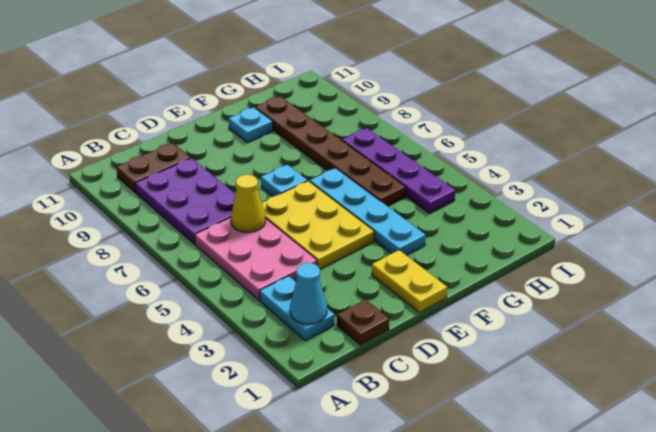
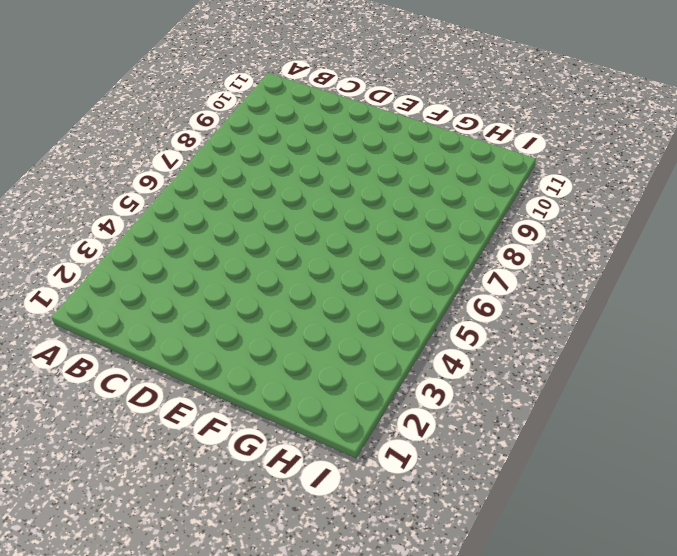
none -> cyan plate B2:B3 level 1
none -> pink plate B4:C6 level 1
none -> purple plate B7:C9 level 1

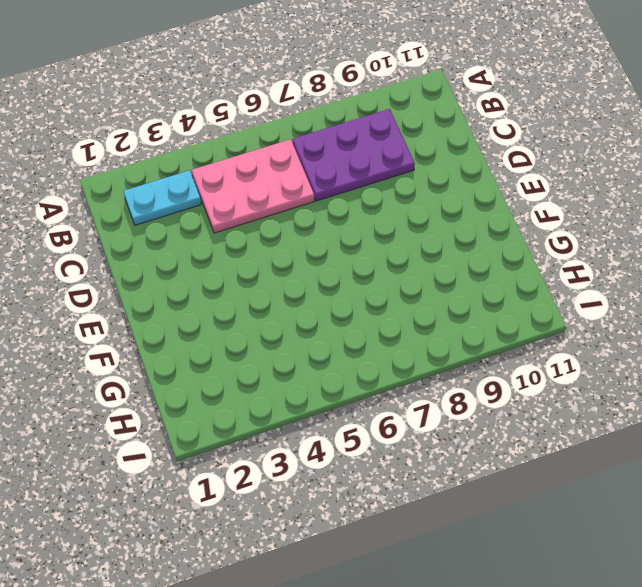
none -> brown plate B10:C10 level 1
none -> brown plate C1 level 1
none -> yellow plate D4:E6 level 1

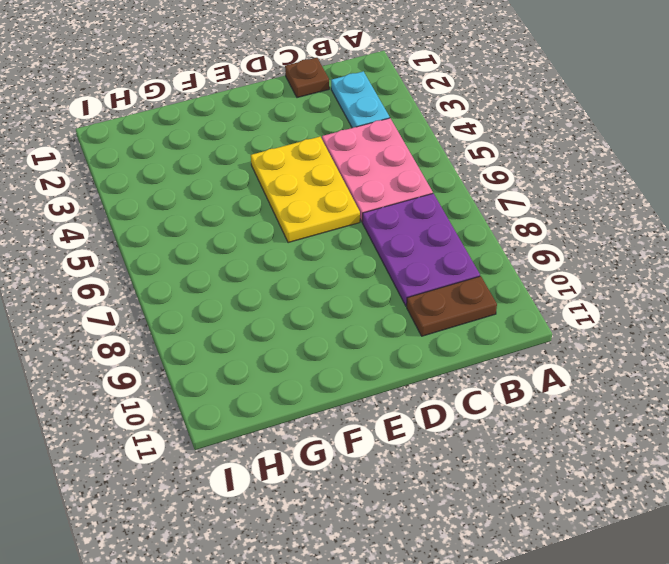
none -> yellow plate E1:E2 level 1
none -> cyan plate E7 level 1
none -> cyan plate F3:F6 level 1

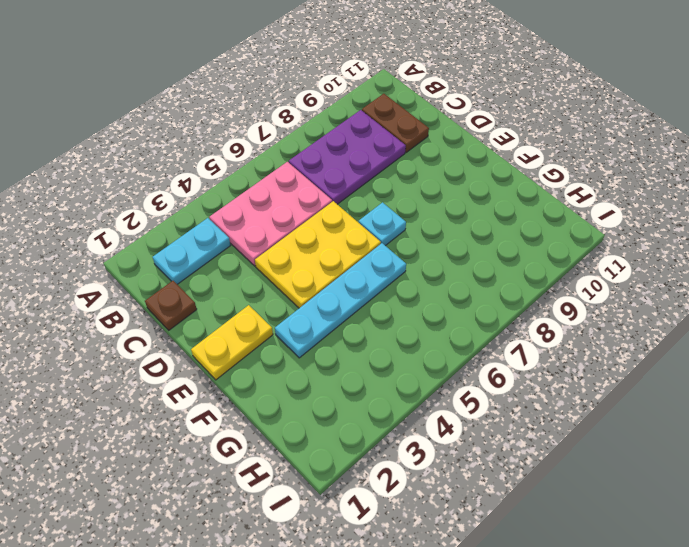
none -> cyan plate F10 level 1
none -> brown plate G5:G10 level 1
none -> purple plate H4:H7 level 1

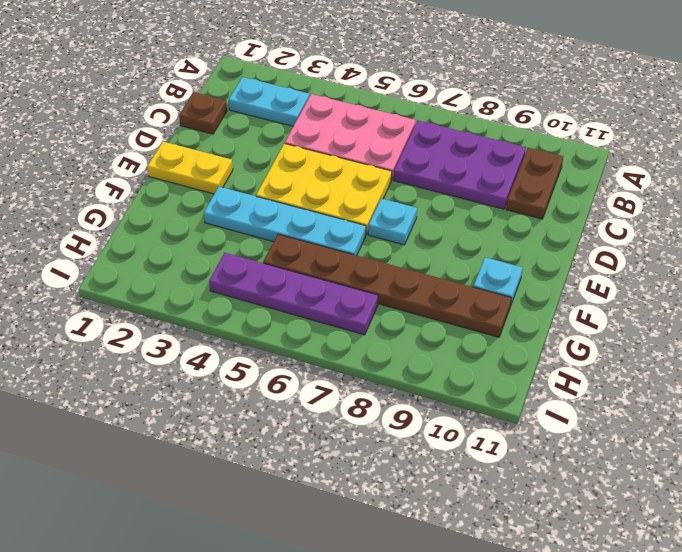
none -> cyan cone B2 level 2
none -> yellow cone C6 level 2

